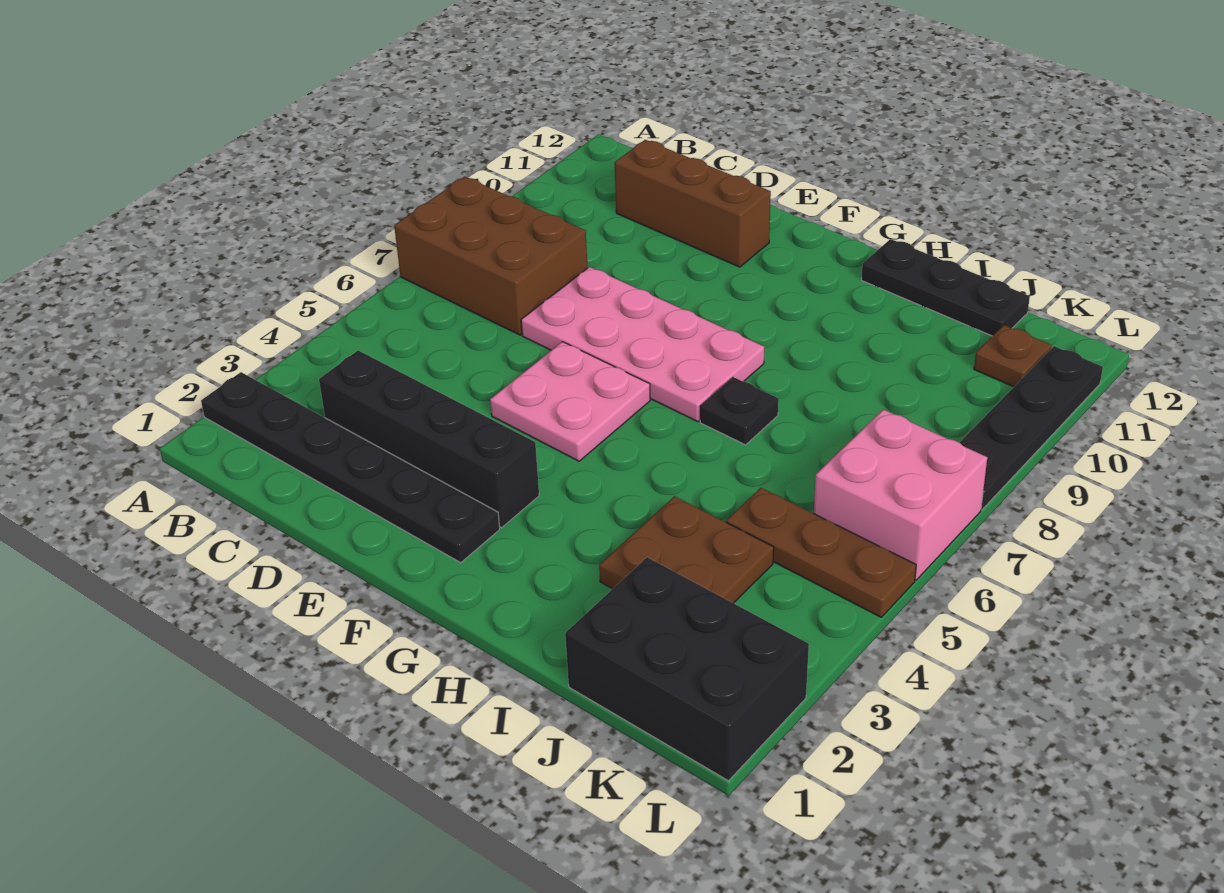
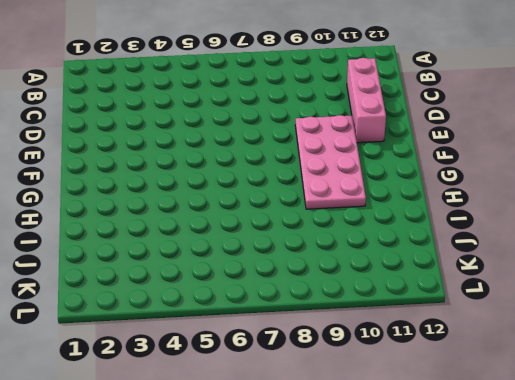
pink brick C11:E11 level 1 -> brown brick C11:E11 level 1
pink plate E9:H10 level 1 -> pink plate D7:G8 level 1
none -> black plate A2:F2 level 1
none -> brown brick A7:C8 level 1
none -> black brick C3:F3 level 1

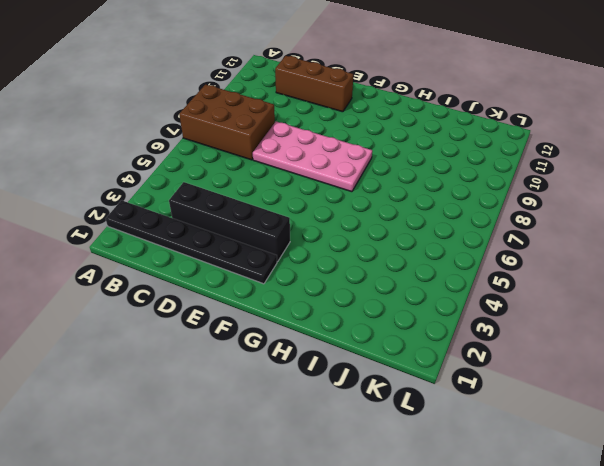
none -> pink plate E5:F6 level 1
none -> black plate H7 level 1
none -> black plate H12:J12 level 1

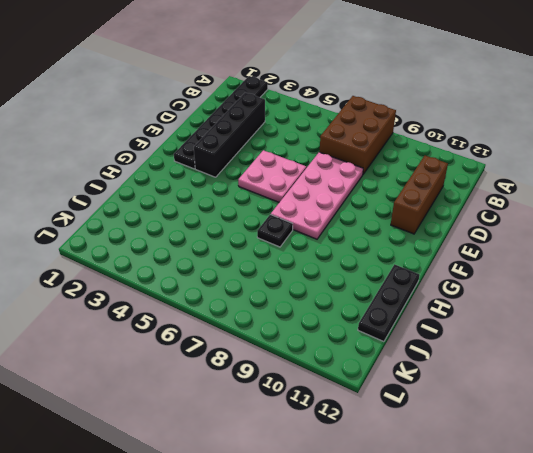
none -> brown plate I3:J4 level 1
none -> black brick J1:L2 level 1
none -> brown plate J5:L5 level 1

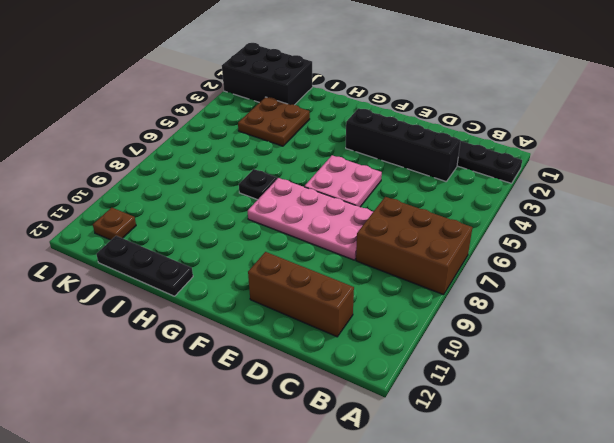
none -> brown plate J5:L5 level 1
none -> pink brick K6:L7 level 1
none -> black plate L8:L11 level 1

